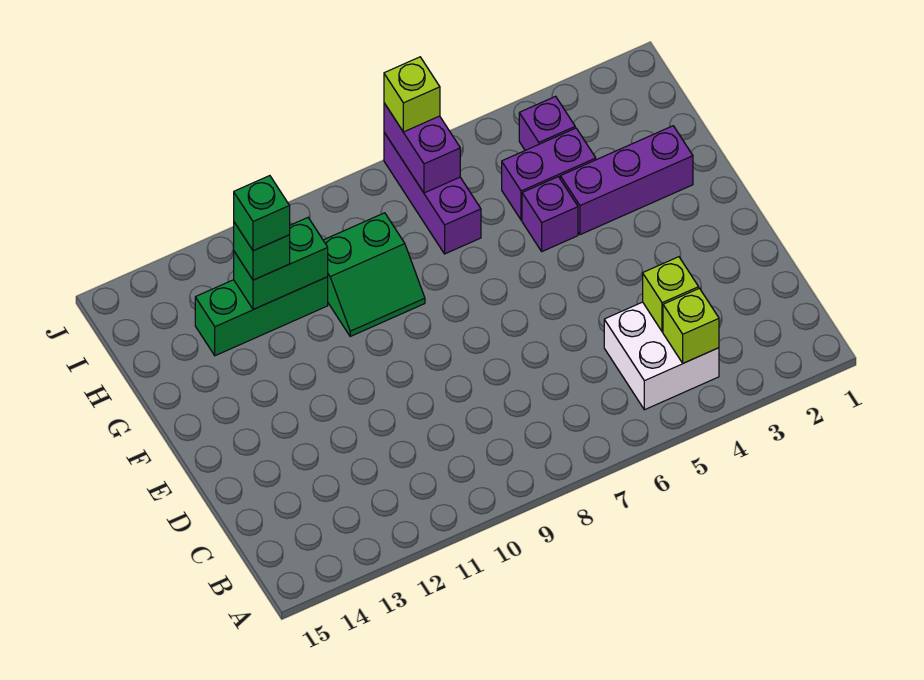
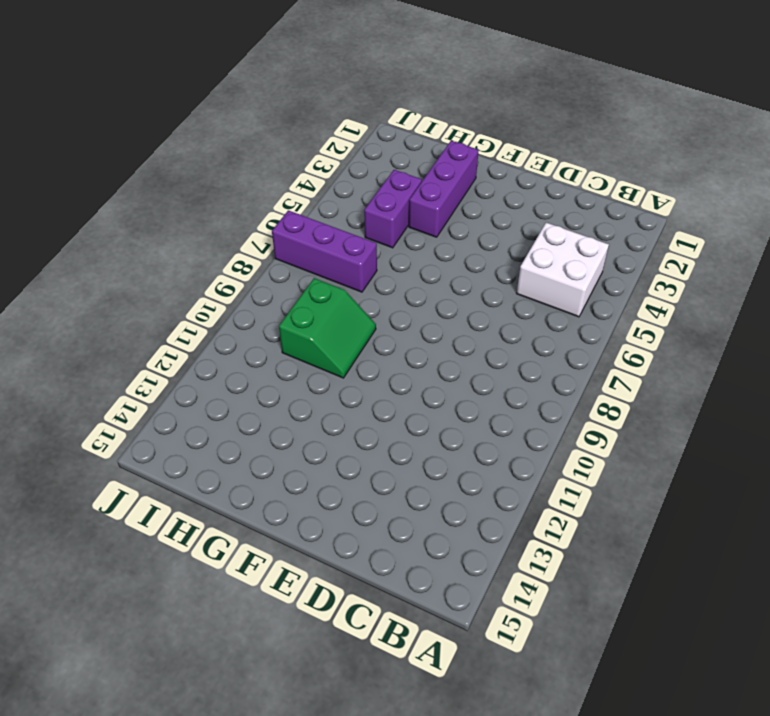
none -> purple brick G5 level 1
none -> green brick H11:H13 level 1
none -> purple brick I4 level 1

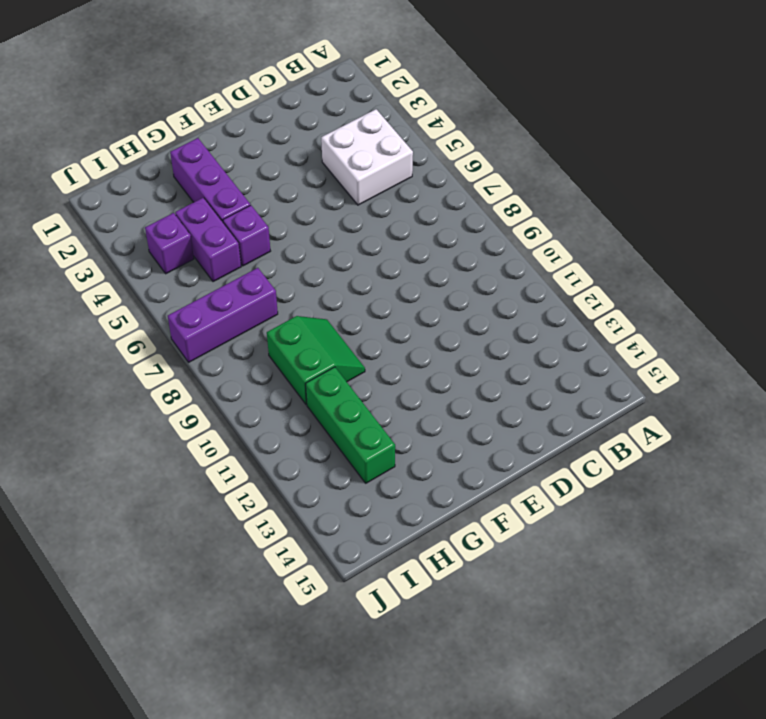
none -> lime brick B4 level 2
none -> lime brick C4 level 2
none -> green brick H11:H12 level 2

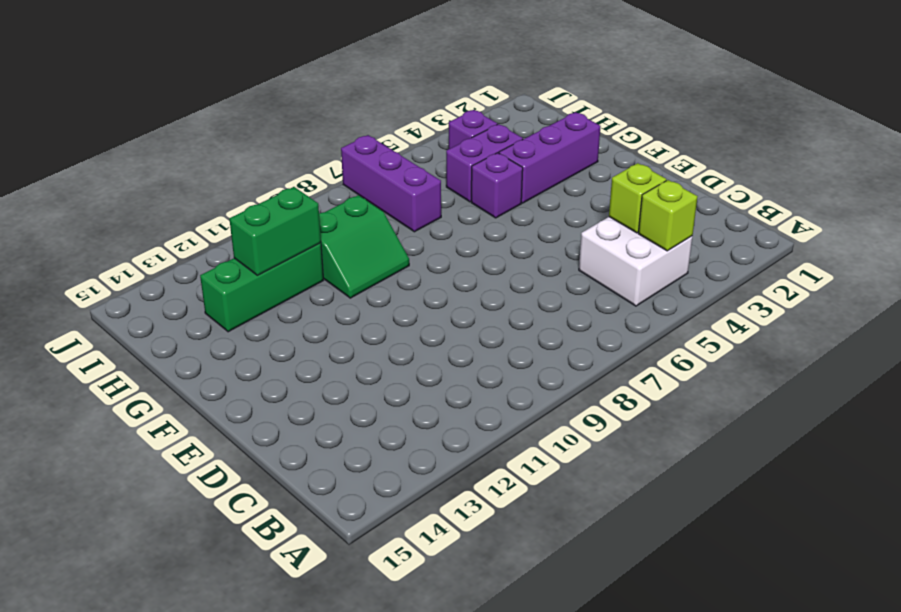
none -> purple brick I7:J7 level 2
none -> green brick H12 level 3
none -> lime brick J7 level 3

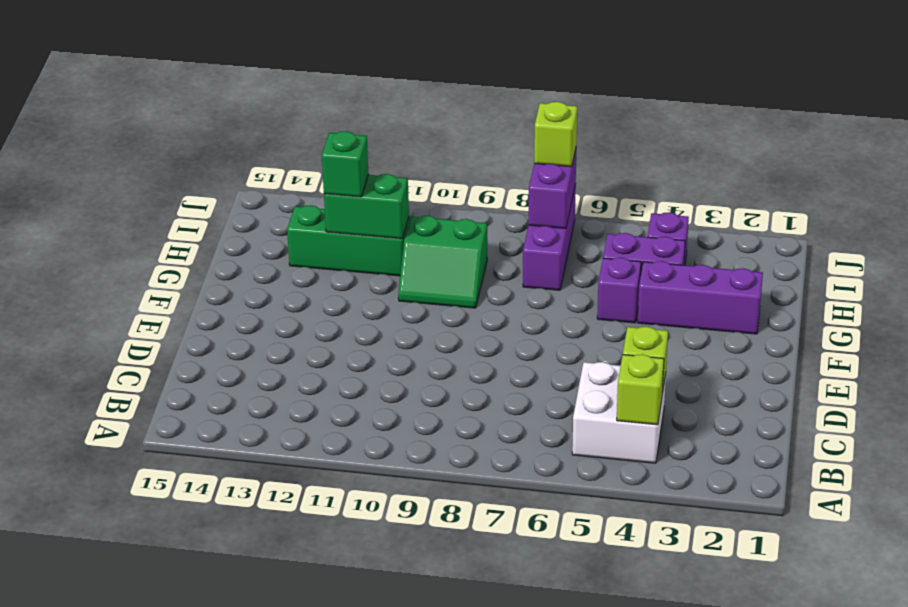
none -> green brick H12 level 4

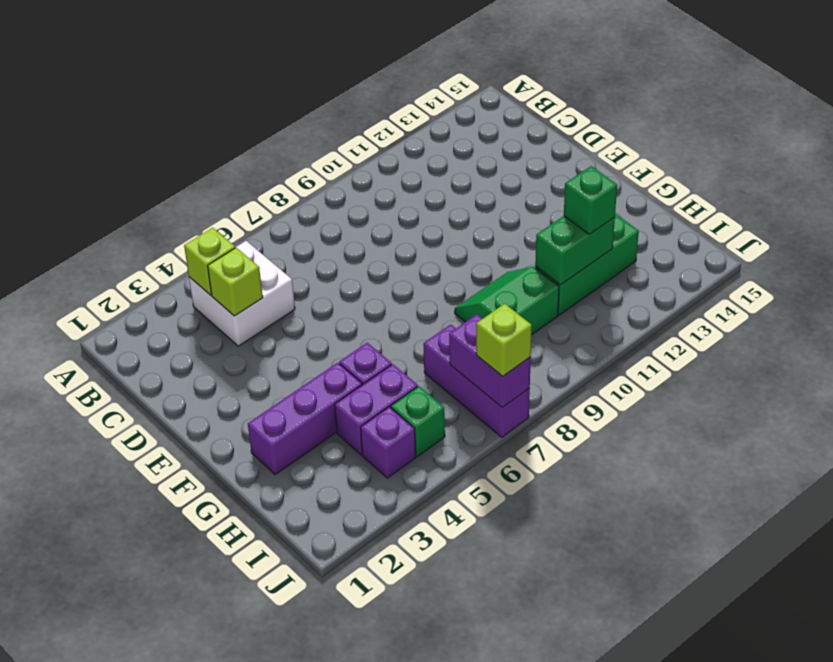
green brick I5 level 1 -> green brick H12 level 4

